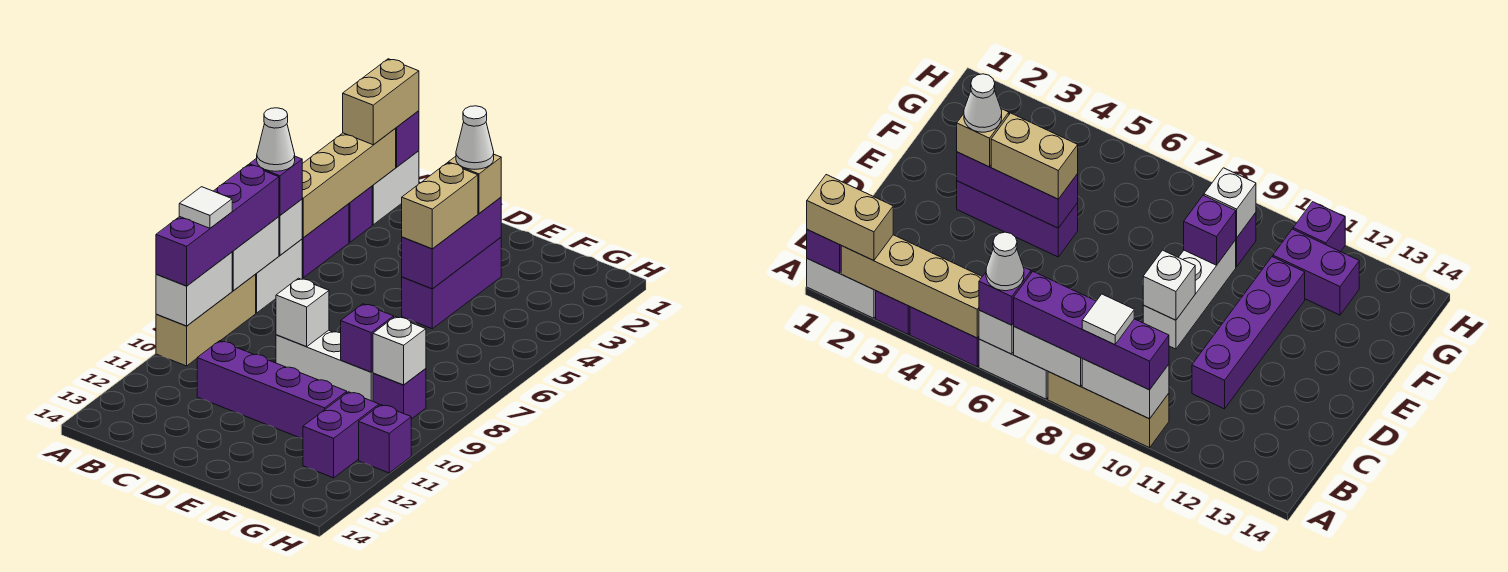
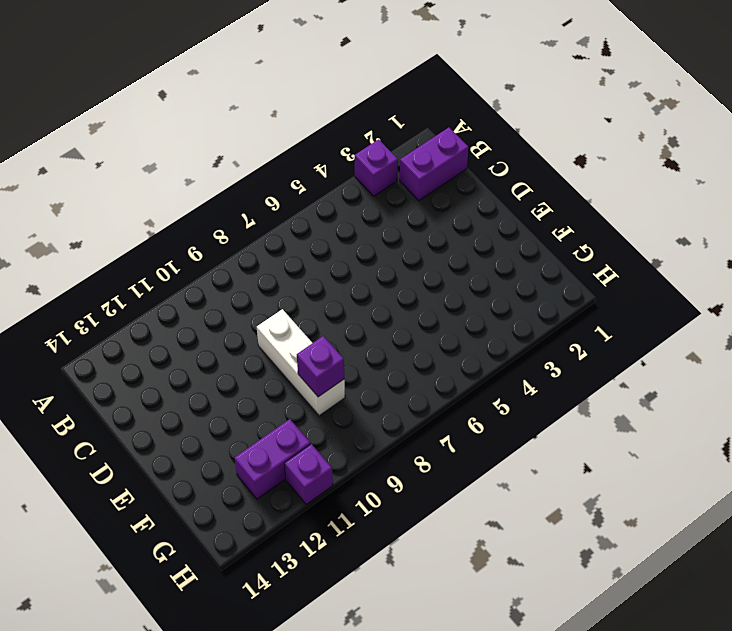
purple brick B1:B2 level 1 -> purple brick A4:A5 level 1
none -> white brick A1:A2 level 1
none -> white brick A6:A7 level 1
none -> tan brick A8:A10 level 1

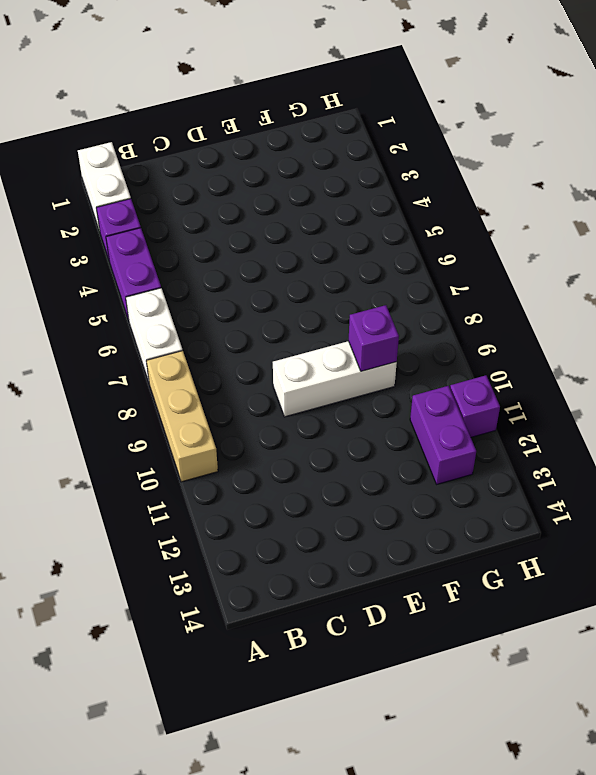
none -> purple brick C11:F11 level 1
none -> purple brick E3:E5 level 1
none -> purple brick G9 level 1

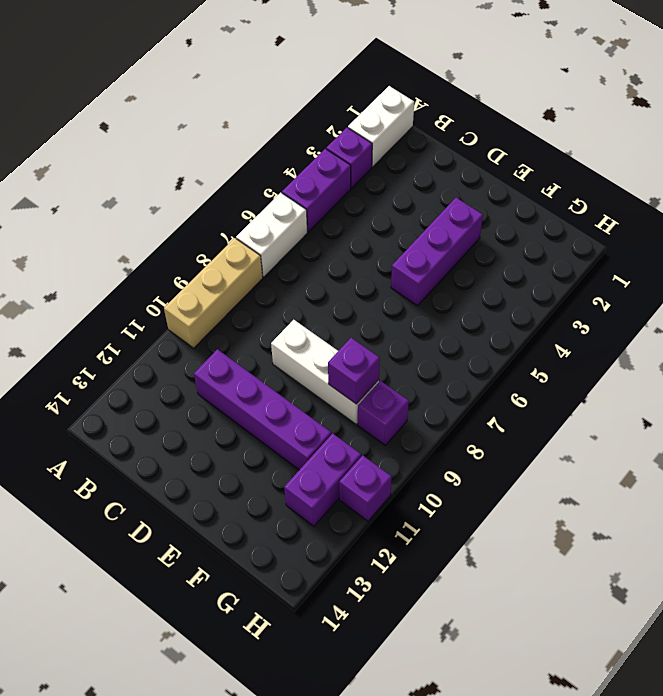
none -> purple brick A1 level 2
none -> tan brick A2:A5 level 2
none -> white brick A6 level 2

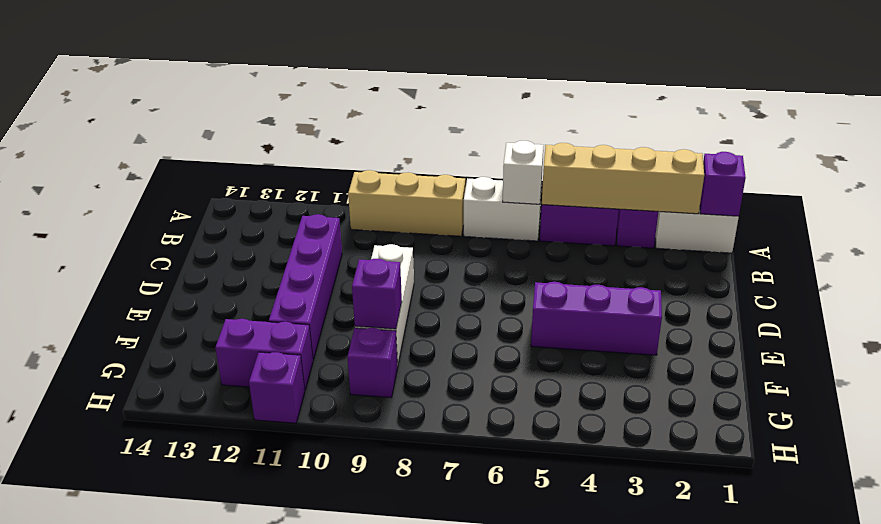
none -> white brick A7:A8 level 2
none -> white brick A9:A10 level 2
none -> white brick D9 level 2

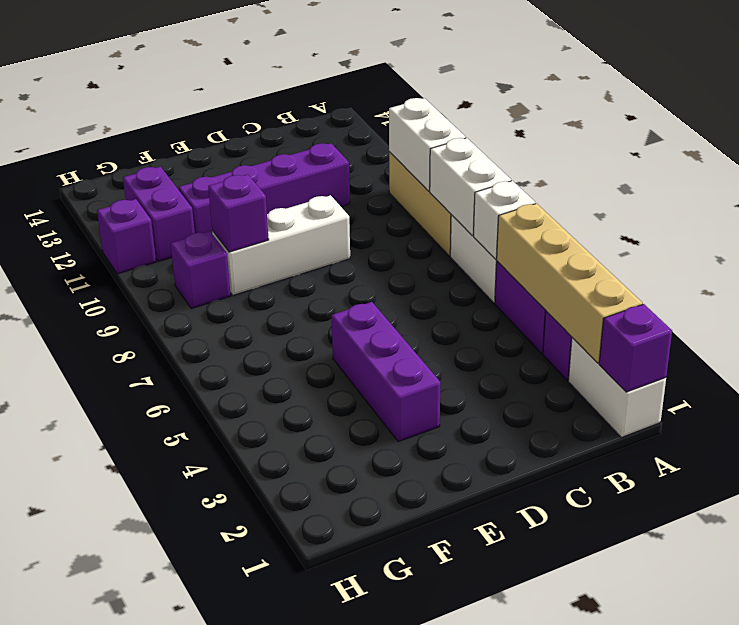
none -> white brick D9 level 2
none -> purple brick E3:E5 level 2
none -> white brick G9 level 2

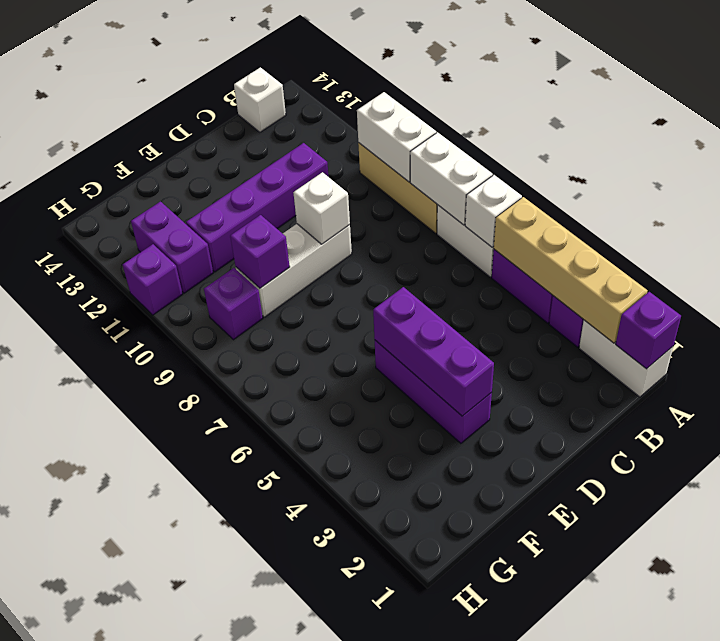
white brick B14 level 1 -> white brick G9 level 2
none -> tan brick A1:A2 level 3
none -> purple brick A6 level 3
none -> purple brick A7:A10 level 3

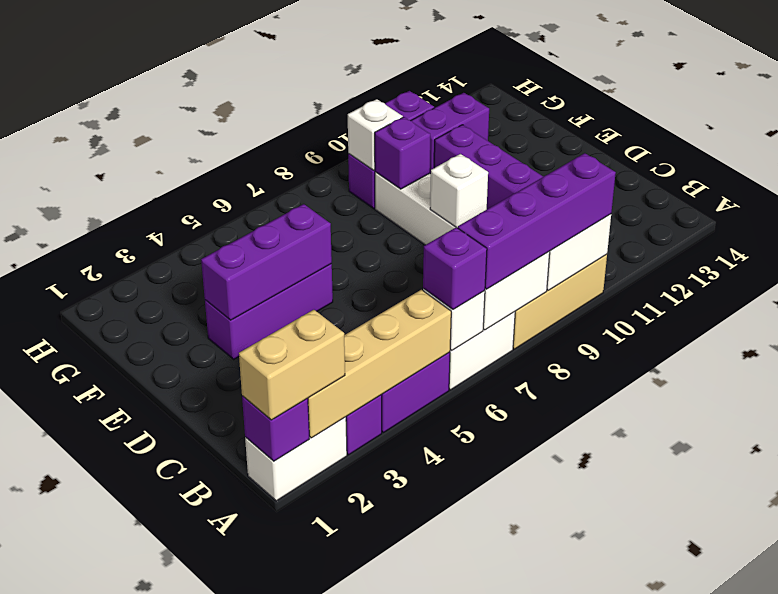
none -> tan brick E3 level 3
none -> tan brick E4:E5 level 3
none -> white cone A6 level 4

